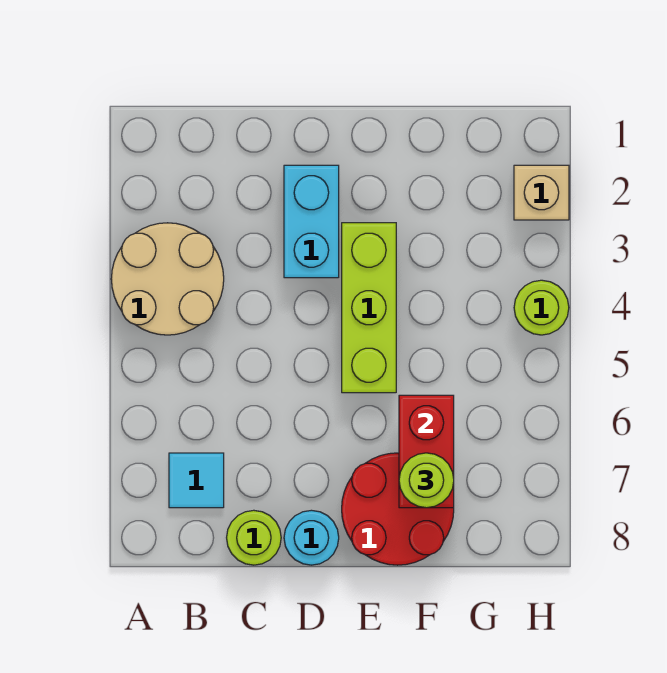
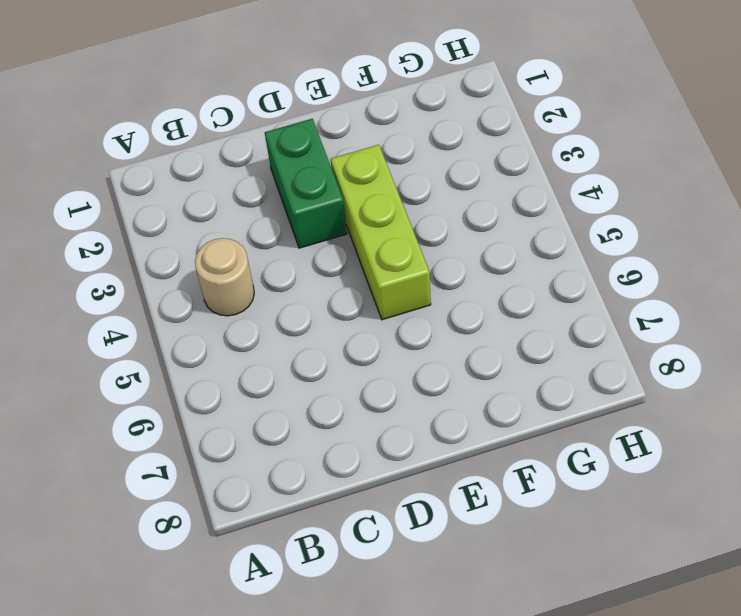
tan round brick B4 level 1 -> tan round brick A3:B4 level 1
green brick D2:D3 level 1 -> cyan brick D2:D3 level 1
none -> cyan tile B7 level 1
none -> lime round brick C8 level 1

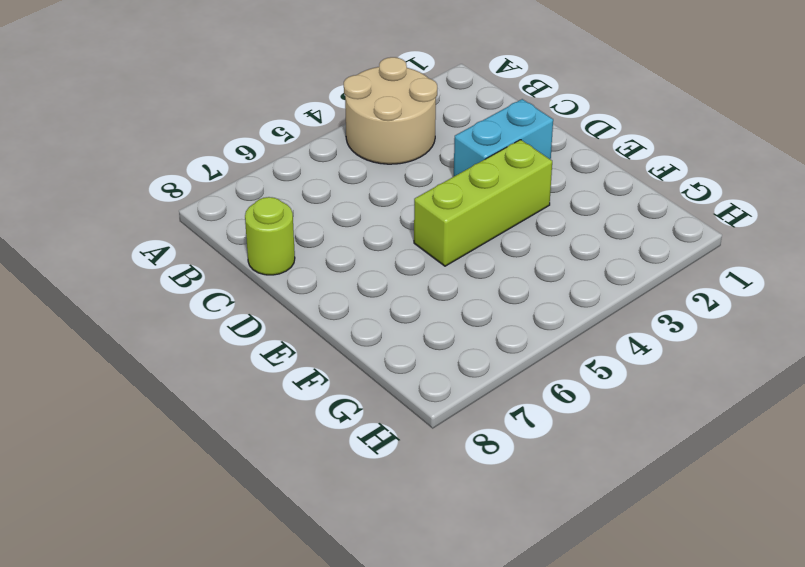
none -> cyan tile B7 level 1
none -> cyan round brick D8 level 1

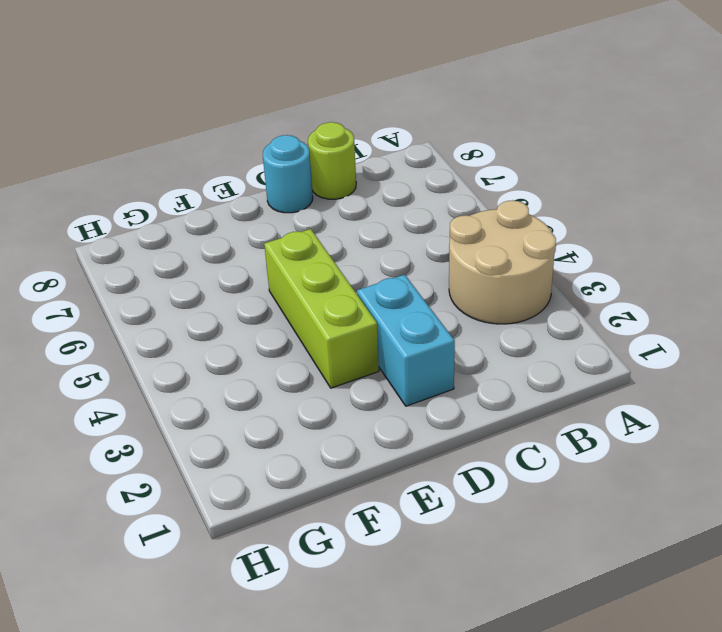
none -> cyan tile B7 level 1
none -> red round brick E7:F8 level 1

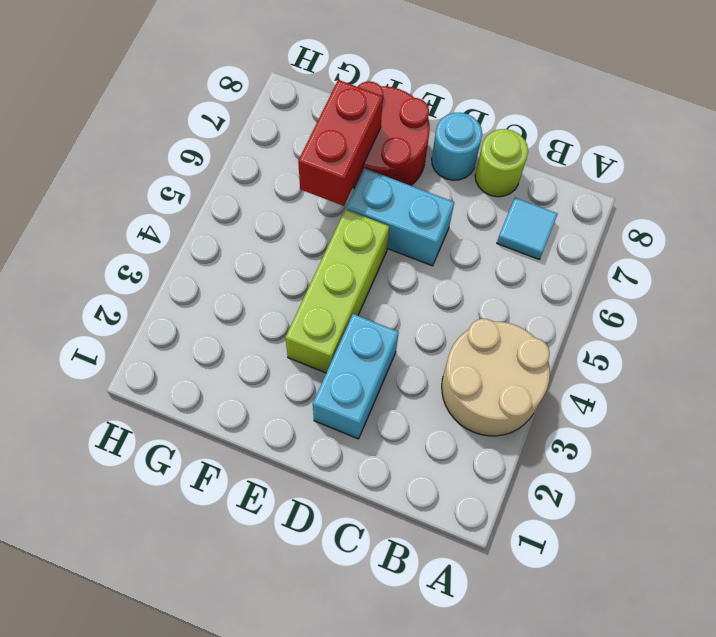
cyan brick D6:E6 level 1 -> none
none -> tan brick H2 level 1
none -> lime round brick H4 level 1

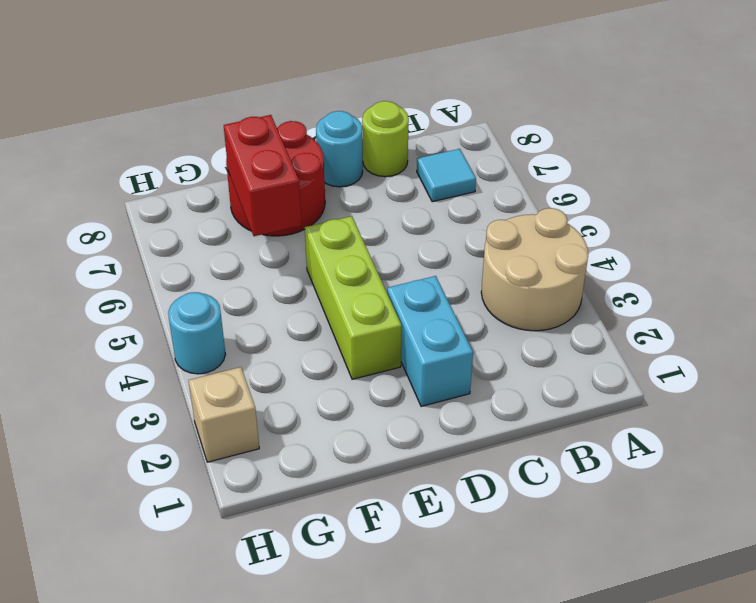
cyan round brick H4 level 1 -> lime round brick H4 level 1
none -> lime round brick F7 level 3

